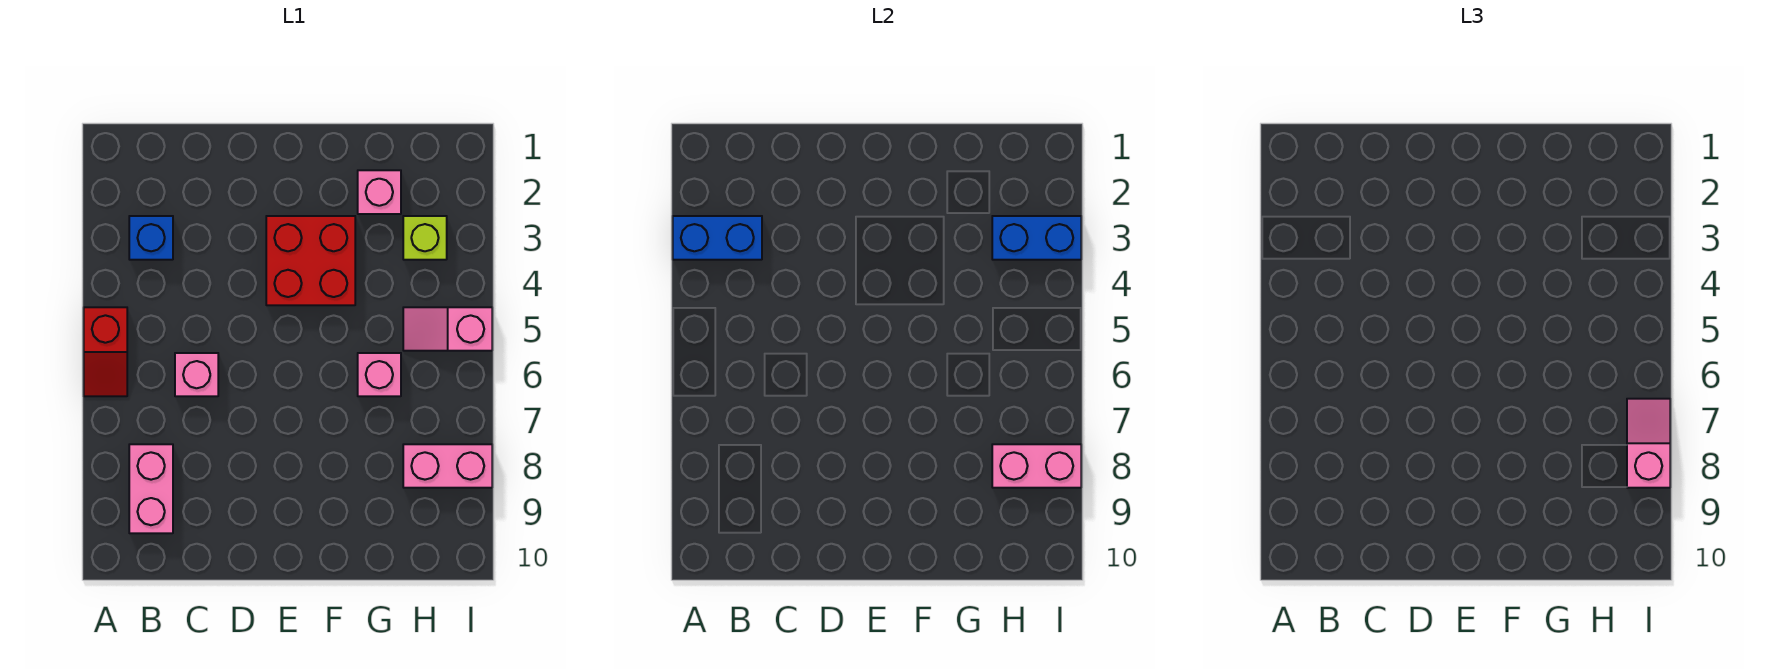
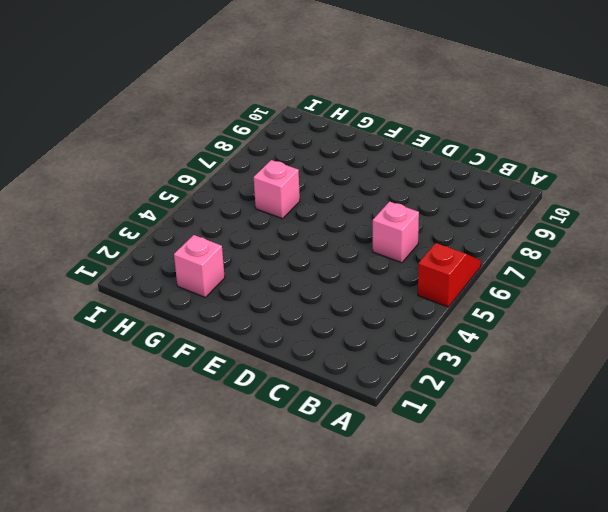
none -> blue brick B3 level 1
none -> pink brick B8:B9 level 1
none -> red brick E3:F4 level 1

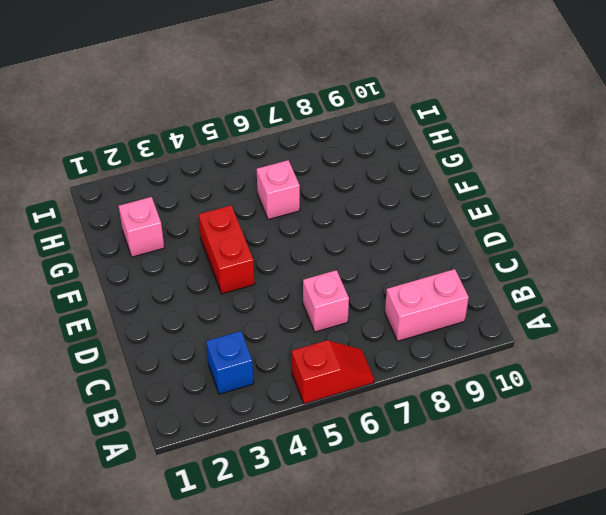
red brick E4:F4 level 1 -> red brick E3:F4 level 1
none -> lime brick H3 level 1
none -> pink slope H5:I5 level 1 top I
none -> pink brick H8:I8 level 1

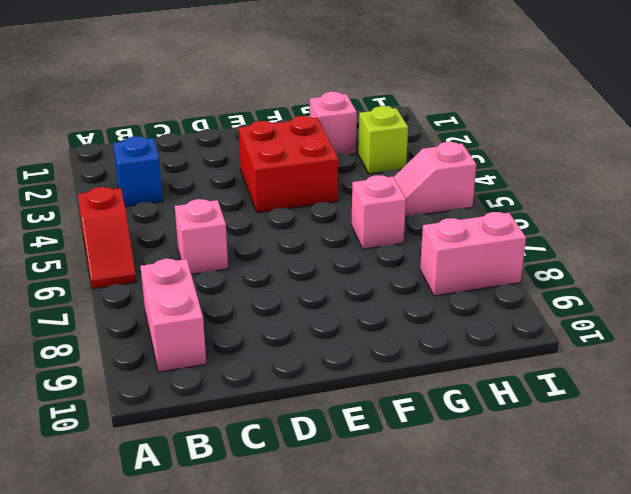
none -> blue brick A3:B3 level 2
none -> blue brick H3:I3 level 2
none -> pink brick H8:I8 level 2

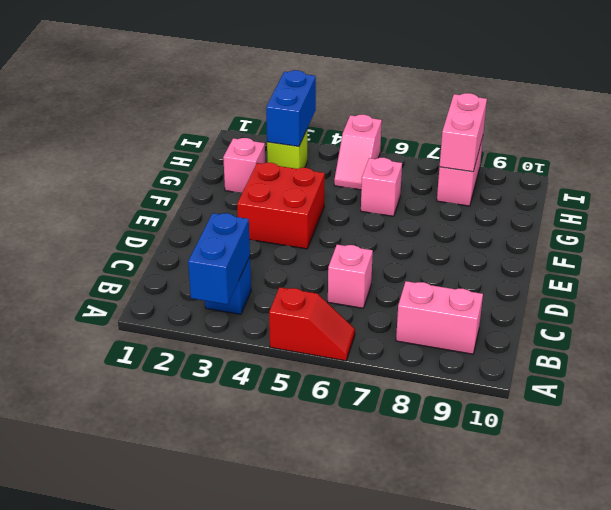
none -> pink slope I7:I8 level 3 top 8

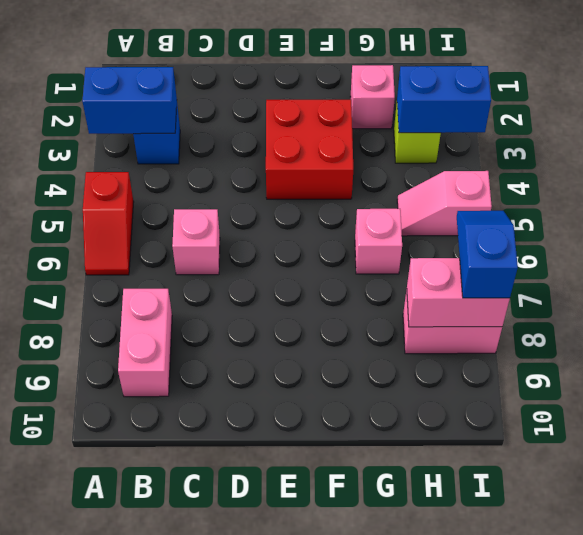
blue slope I7:I8 level 3 top 8 -> pink slope I7:I8 level 3 top 8

